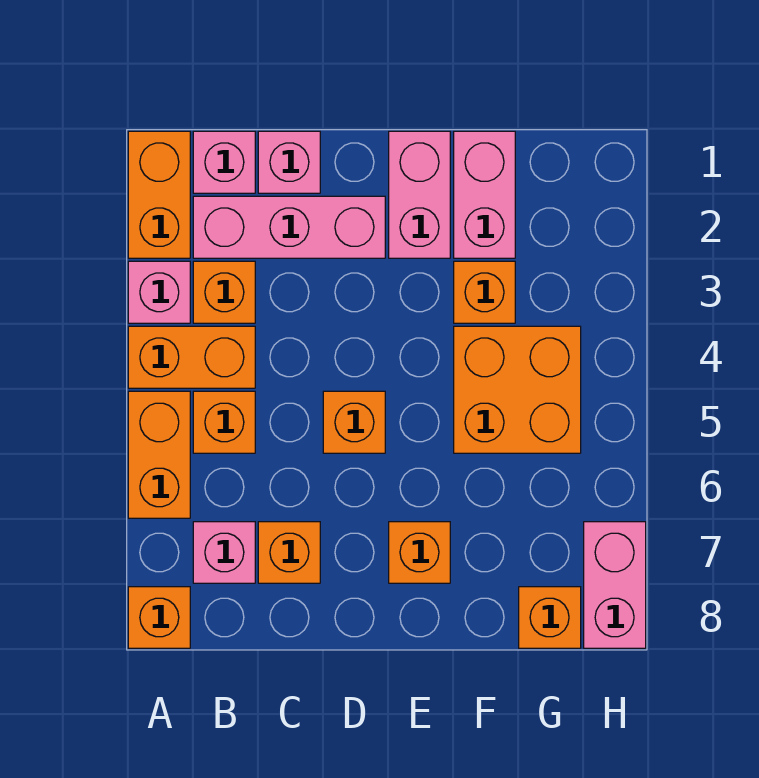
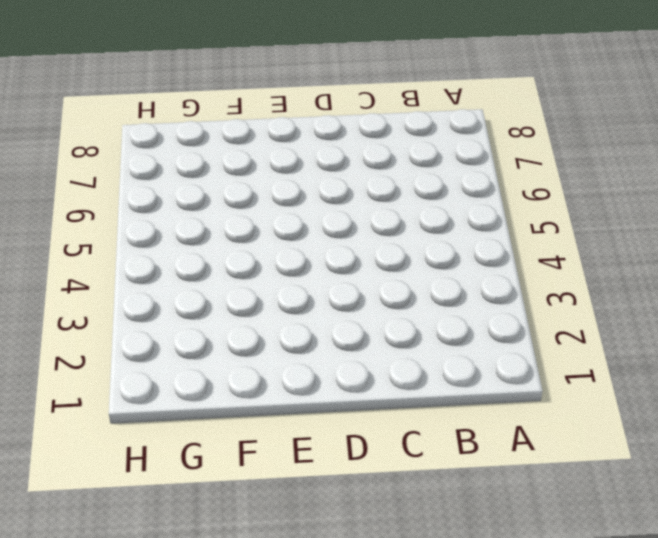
none -> orange brick A1:A2 level 1
none -> pink brick A3 level 1
none -> orange brick A4:B4 level 1

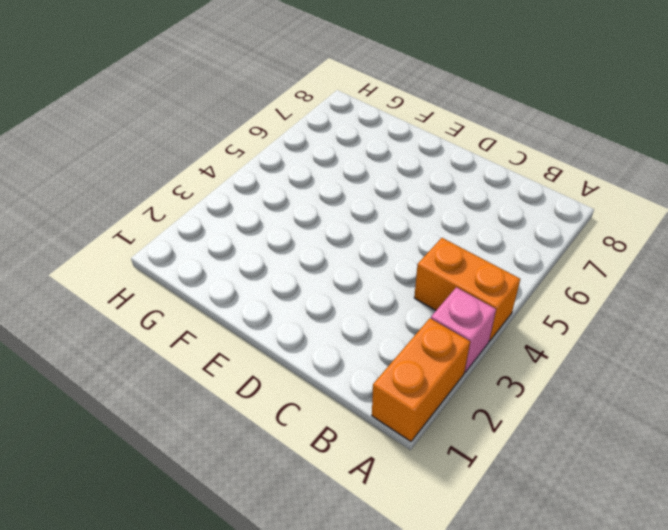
none -> orange brick A5:A6 level 1
none -> orange brick A8 level 1
none -> pink brick B1 level 1

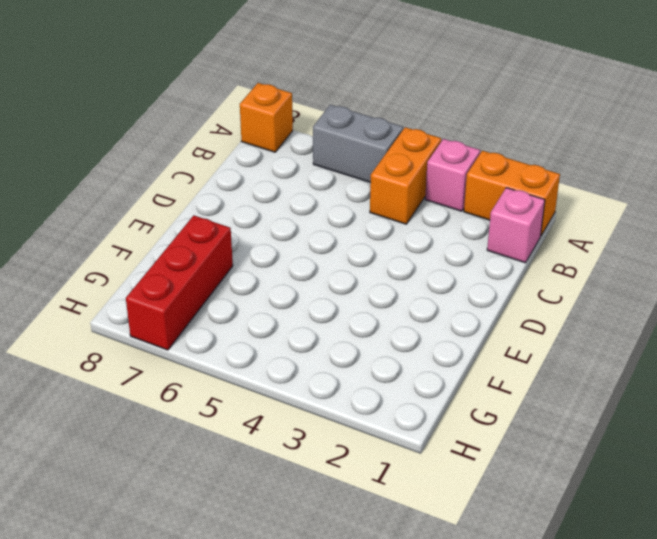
grey brick A5:A6 level 1 -> orange brick A5:A6 level 1
red brick F7:H7 level 1 -> pink brick H7:H8 level 1
none -> pink brick B2:D2 level 1
none -> orange brick B3 level 1
none -> orange brick B5 level 1

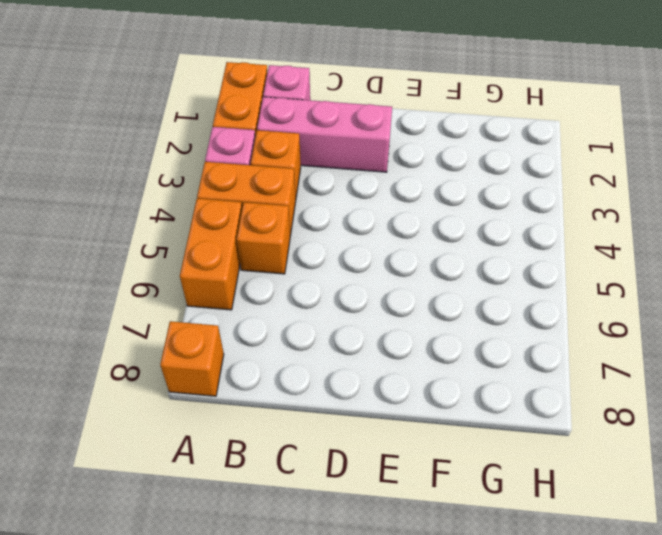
none -> pink brick B7 level 1
none -> pink brick C1 level 1
none -> orange brick C7 level 1

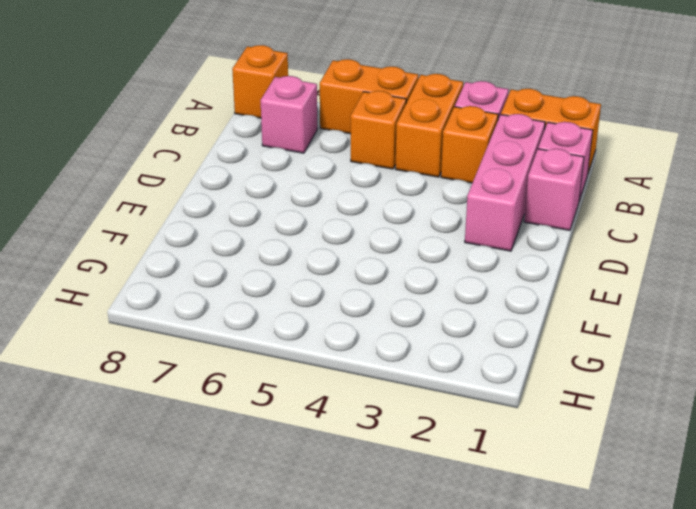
none -> orange brick C7 level 1
none -> orange brick D5 level 1
none -> pink brick E1:E2 level 1

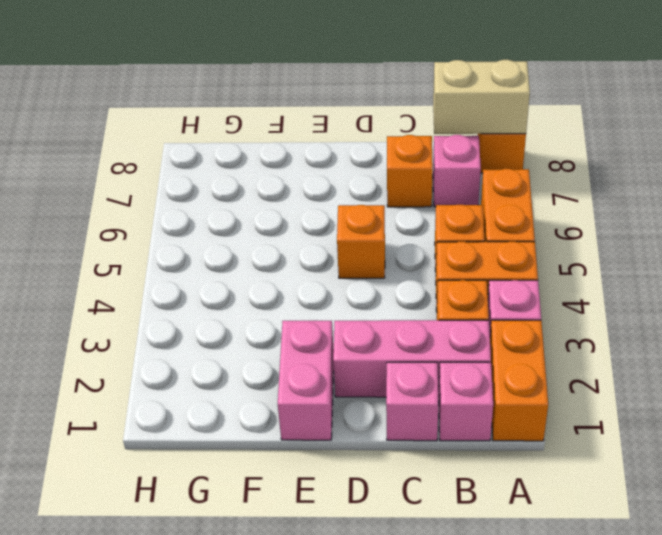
tan brick A8:B8 level 2 -> none
none -> orange brick E7 level 1
none -> pink brick F1:F2 level 1
none -> orange brick F3 level 1

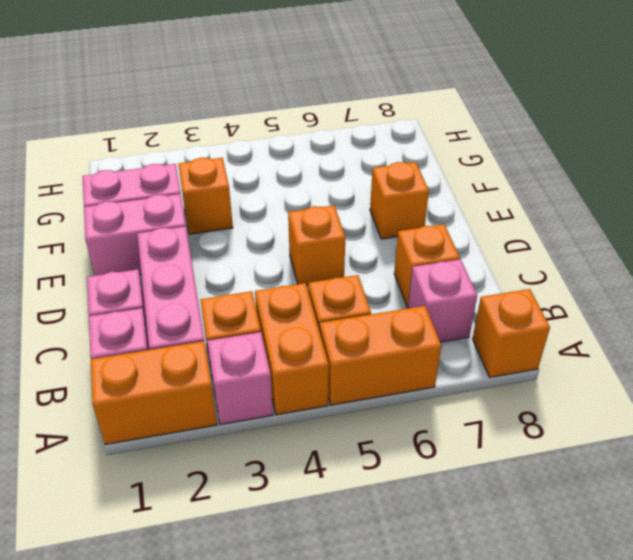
none -> orange brick F4:G5 level 1
none -> orange brick G8 level 1
none -> pink brick H7:H8 level 1

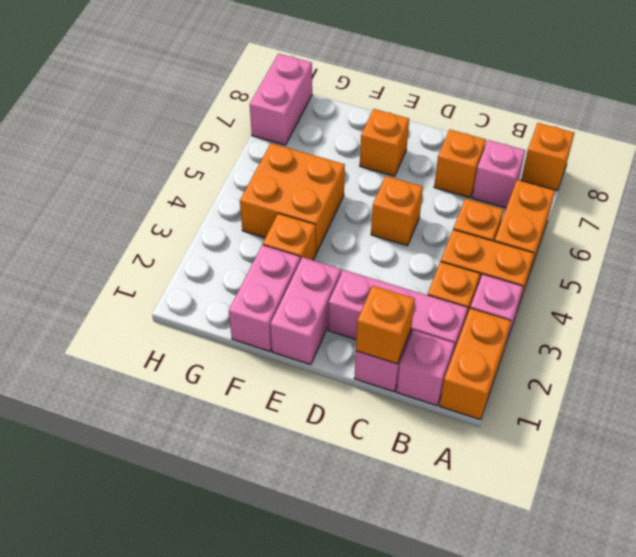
orange brick C1 level 2 -> orange brick G8 level 1

